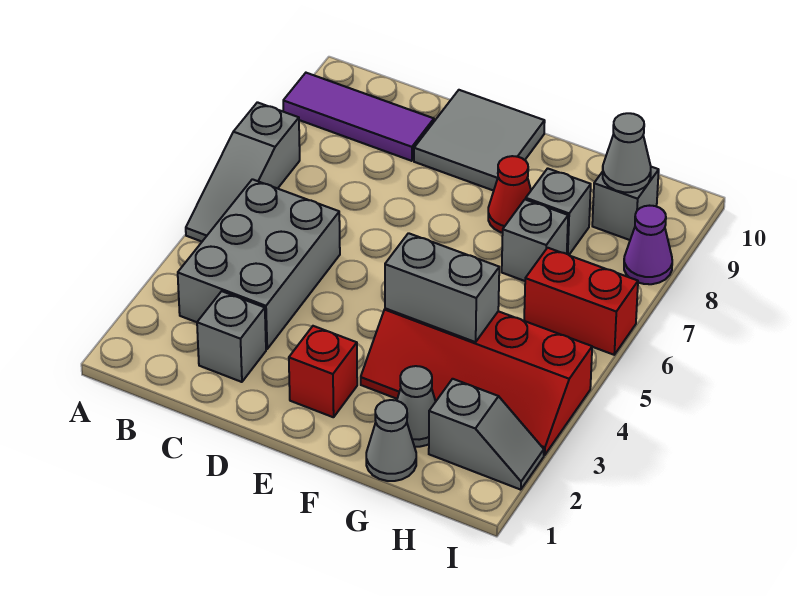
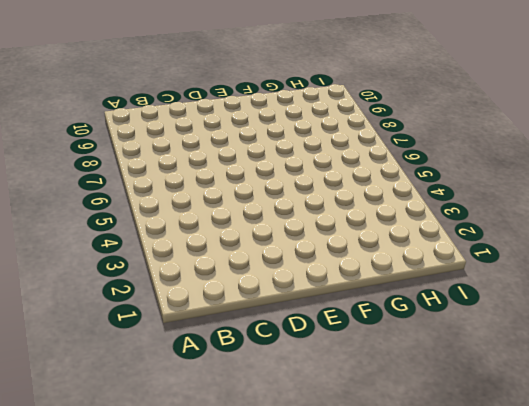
none -> grey slope A5:A7 level 1 top 7
none -> purple tile A9:C9 level 1
none -> grey brick B3:C5 level 1

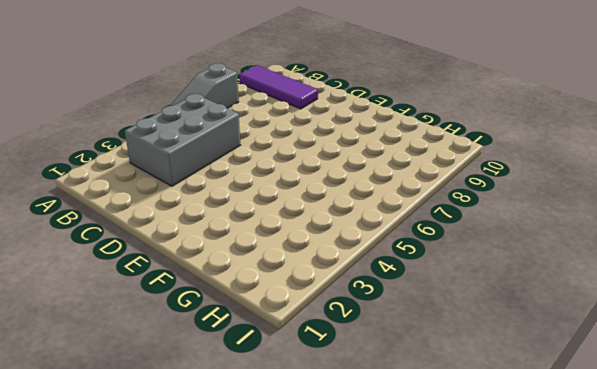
none -> grey brick C2 level 1
none -> grey tile D9:E10 level 1
none -> red brick E2 level 1

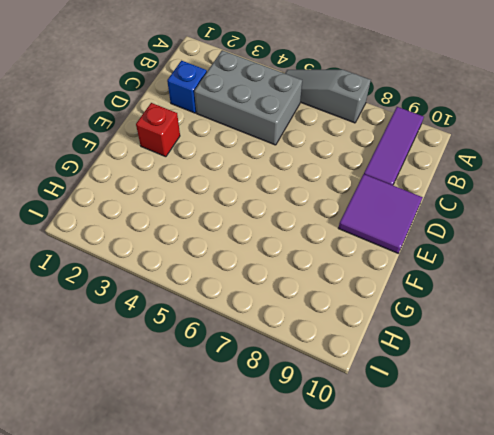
blue brick C2 level 1 -> grey brick C2 level 1
purple tile D9:E10 level 1 -> grey tile D9:E10 level 1
none -> red slope F3:I4 level 1 top 4
none -> red cone F8 level 1
none -> grey cone G1 level 1

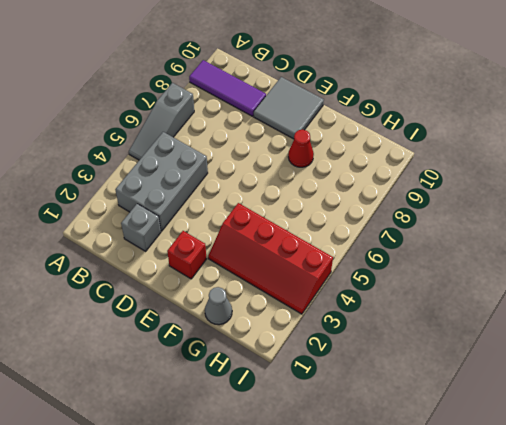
none -> grey cone G2 level 1
none -> grey brick G7 level 1
none -> grey brick G8 level 1

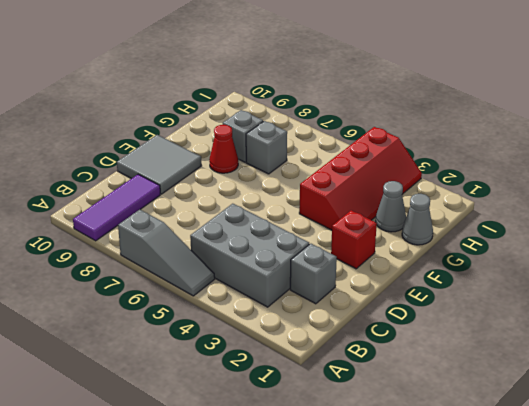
none -> grey slope H2:I2 level 1 top H
none -> red brick H6:I6 level 1
none -> grey brick H9 level 1

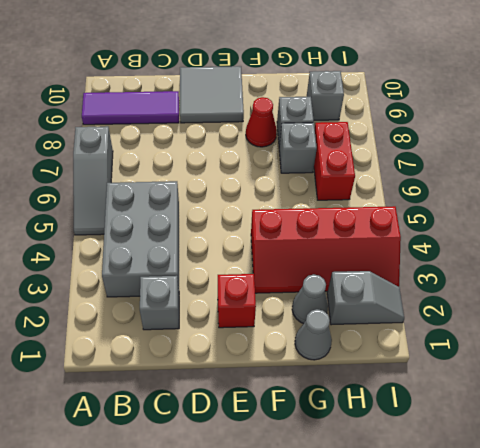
red brick H6:H7 level 1 -> red brick H6:I6 level 1
none -> purple cone I8 level 1
none -> grey brick F4:G4 level 2
none -> grey cone H9 level 2

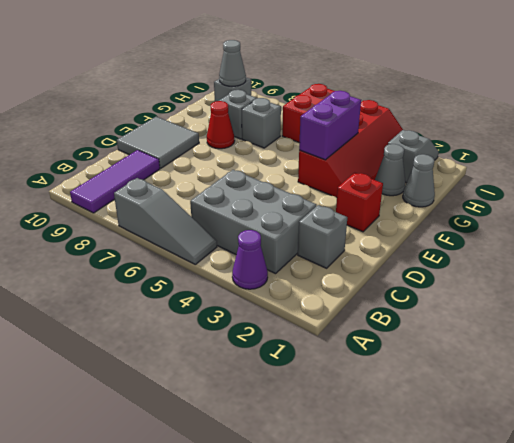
purple cone A3 level 1 -> purple cone I8 level 1
purple brick F4:G4 level 2 -> grey brick F4:G4 level 2

